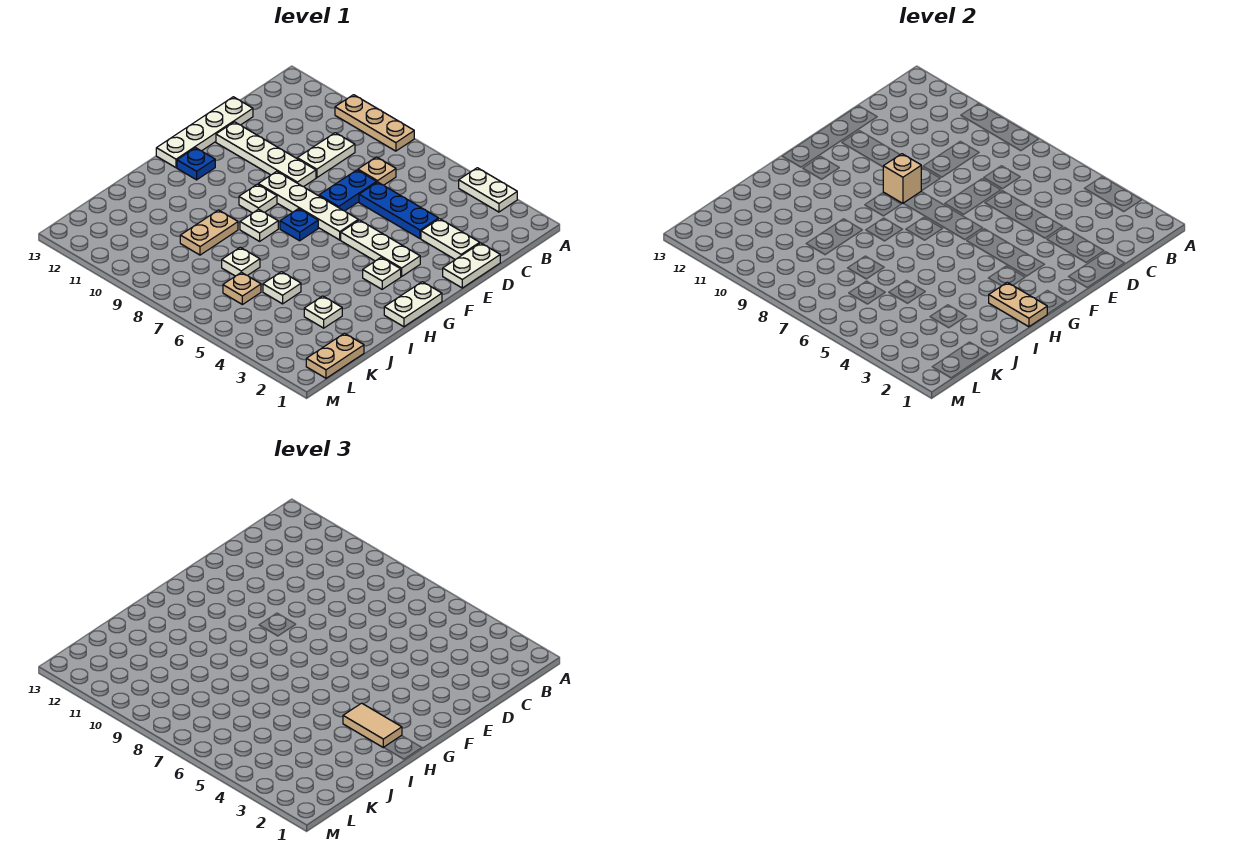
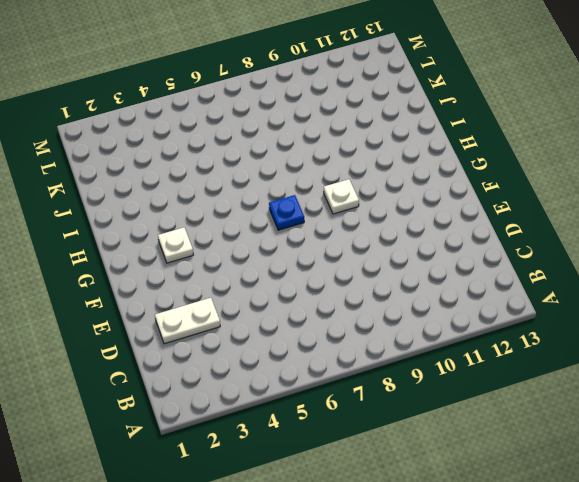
none -> white plate A3:A4 level 1
none -> tan plate A8:A10 level 1
none -> tan plate C7 level 1

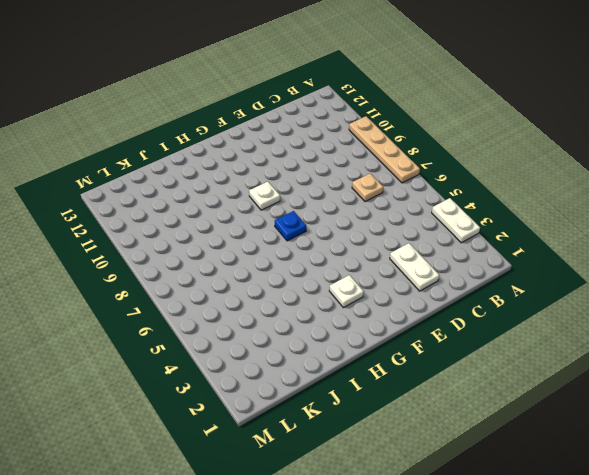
tan plate A7:A10 level 1 -> tan plate A8:A10 level 1
none -> white plate C9:D9 level 1
none -> white plate D1:E1 level 1
none -> blue plate D4:D6 level 1

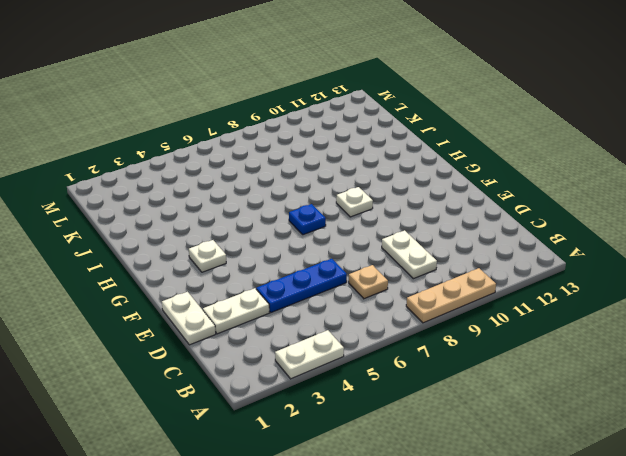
none -> blue plate D7:E7 level 1
none -> white plate D13:G13 level 1
none -> white plate E9:E12 level 1

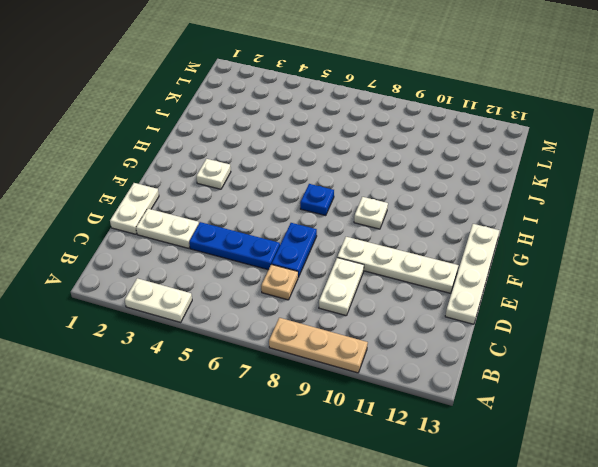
none -> white plate F3:F5 level 1
none -> white plate F6:F9 level 1
none -> white plate G1:H1 level 1

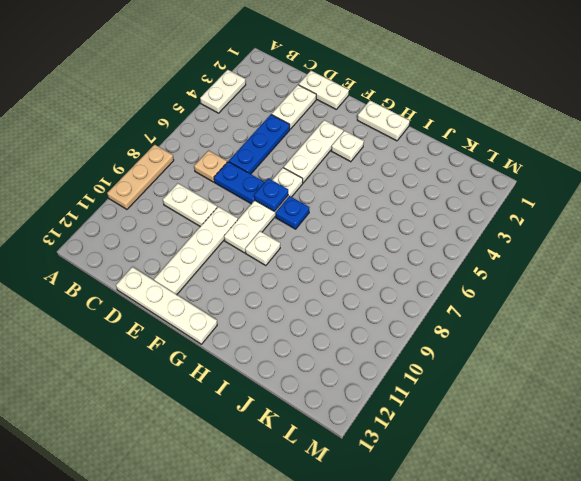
blue plate F7 level 2 -> blue plate G12 level 1
none -> white plate H8 level 1
none -> tan plate I9:J9 level 1
none -> white plate J3 level 1

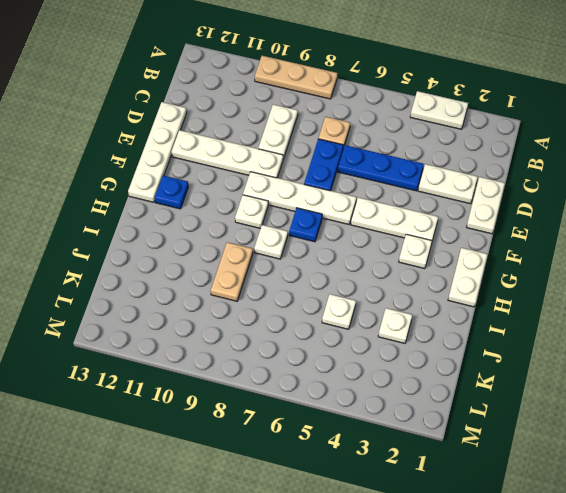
none -> white plate J7 level 1
none -> tan plate K1:L1 level 1
none -> tan plate K6 level 1

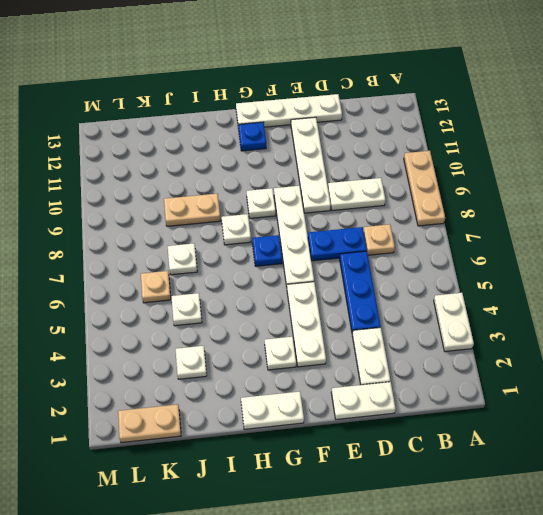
none -> tan brick F9 level 2
none -> tan plate H1:H2 level 2
none -> tan tile H2:H3 level 3

